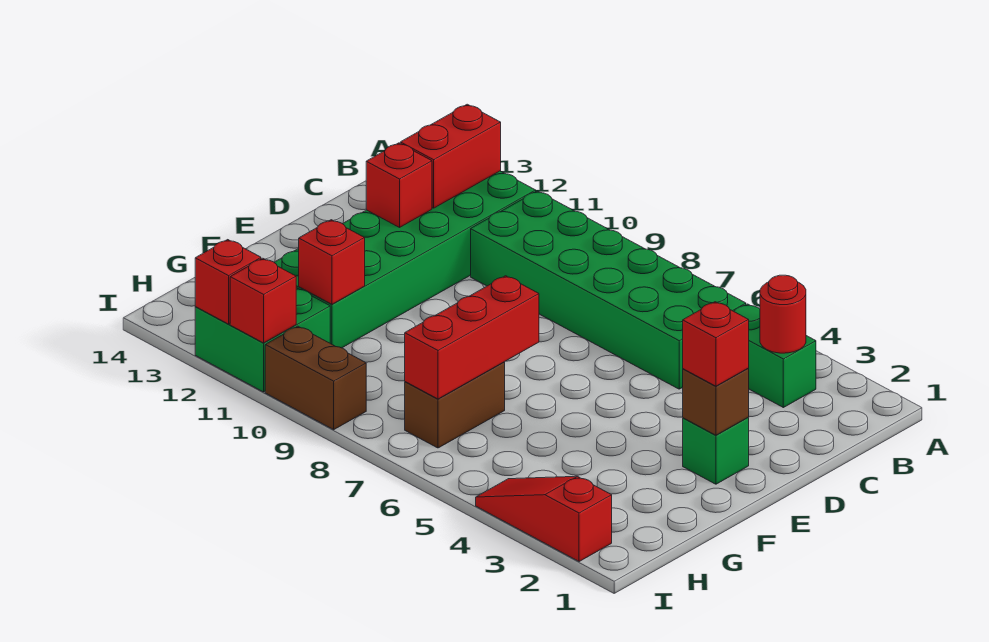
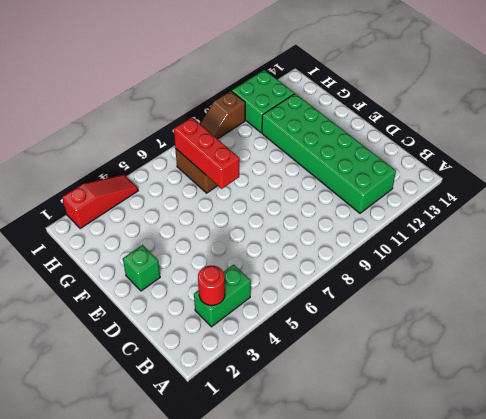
brown slope I9:I10 level 1 top 10 -> brown brick I9:I10 level 1
none -> green brick B5:C10 level 1
none -> red brick B12:C12 level 2
none -> red brick D12 level 2

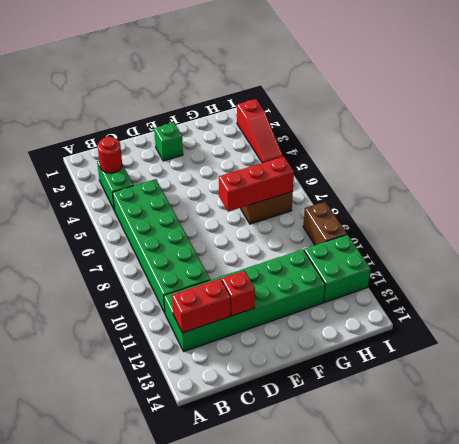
none -> brown brick E2 level 2
none -> red brick G11 level 2
none -> red brick I11 level 2

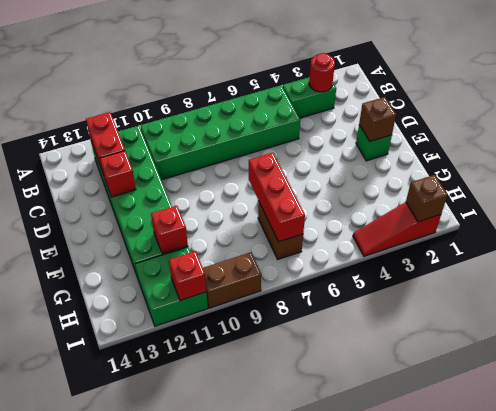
brown brick I2 level 2 -> none
none -> red brick I12 level 2
none -> red brick E2 level 3

